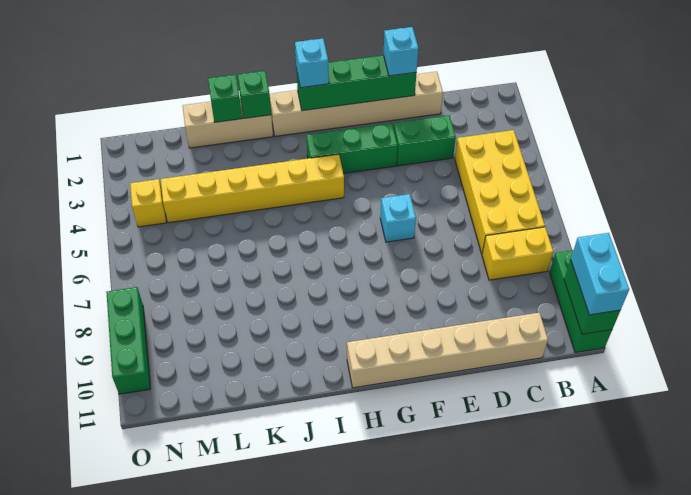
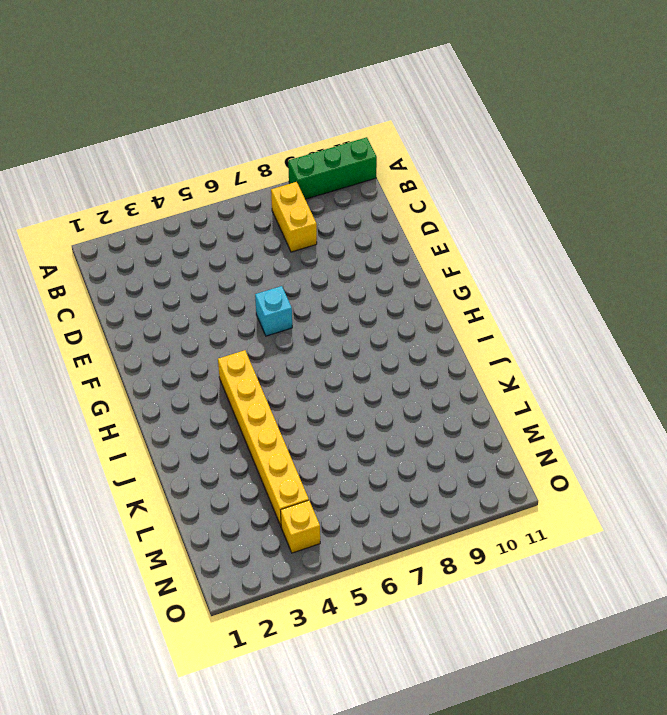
none -> yellow brick B4:C7 level 1
none -> tan brick C11:H11 level 1
none -> tan brick D1:I1 level 1

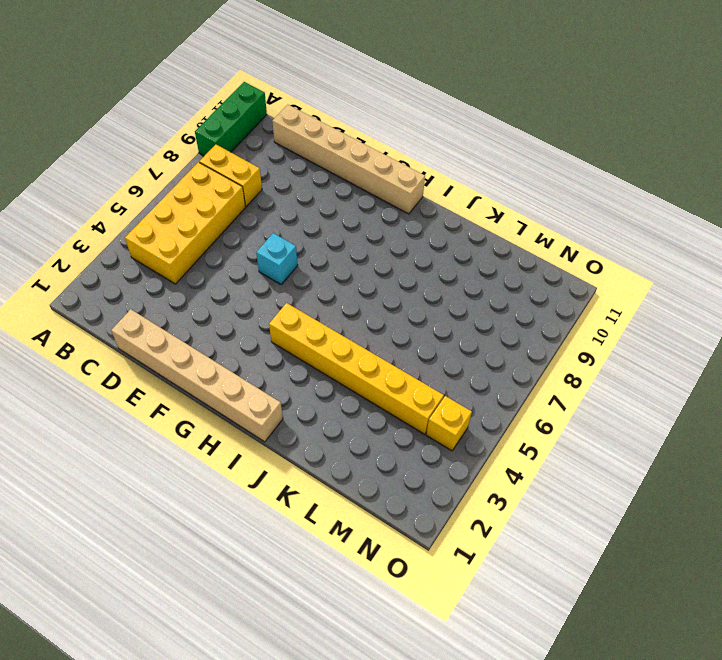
none -> green brick D3:E3 level 1
none -> green brick F3:H3 level 1
none -> tan brick J1:L1 level 1

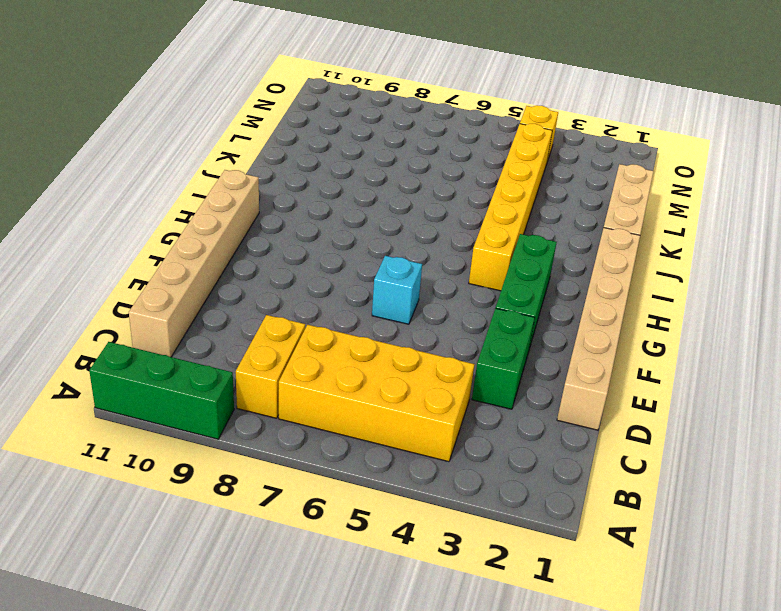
none -> green brick O8:O10 level 1
none -> green brick A10:A11 level 2
none -> green brick E1:H1 level 2

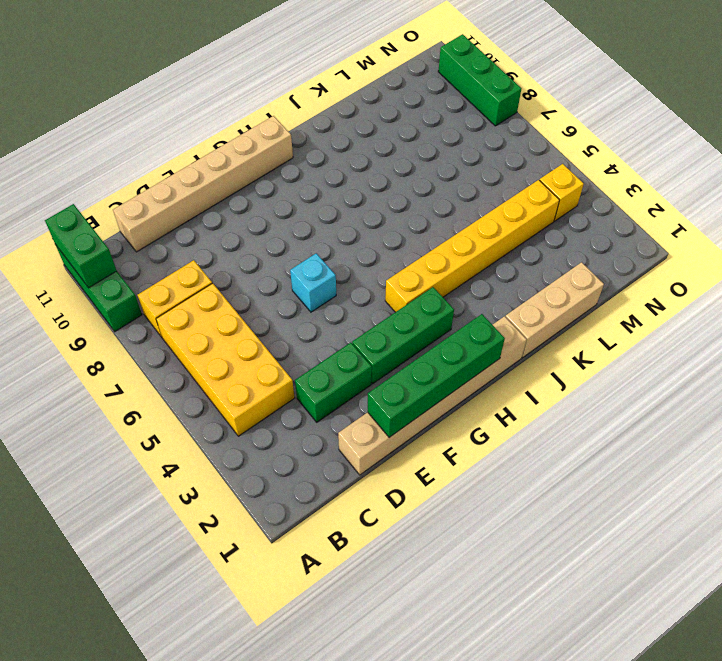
none -> green brick J1 level 2
none -> green brick K1 level 2
none -> cyan brick A10:A11 level 3

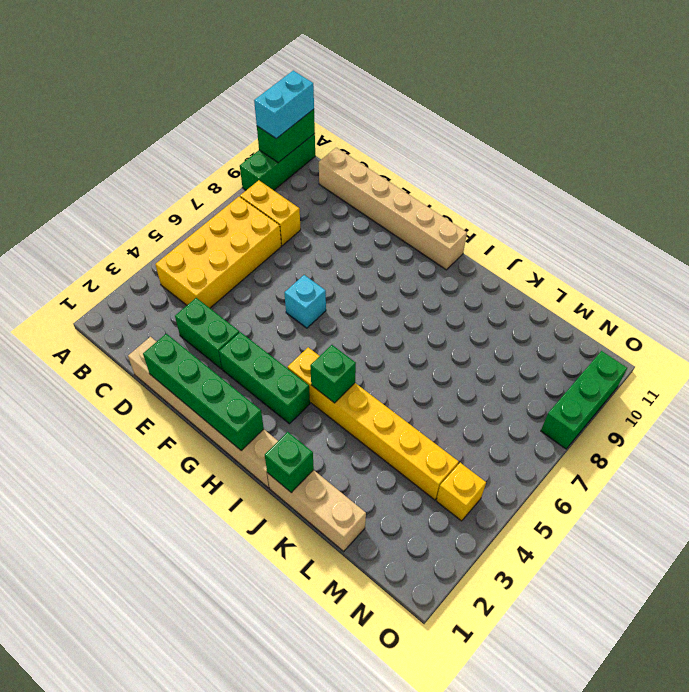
green brick I4 level 2 -> green brick K1 level 2
none -> cyan brick E1 level 3
none -> cyan brick H1 level 3

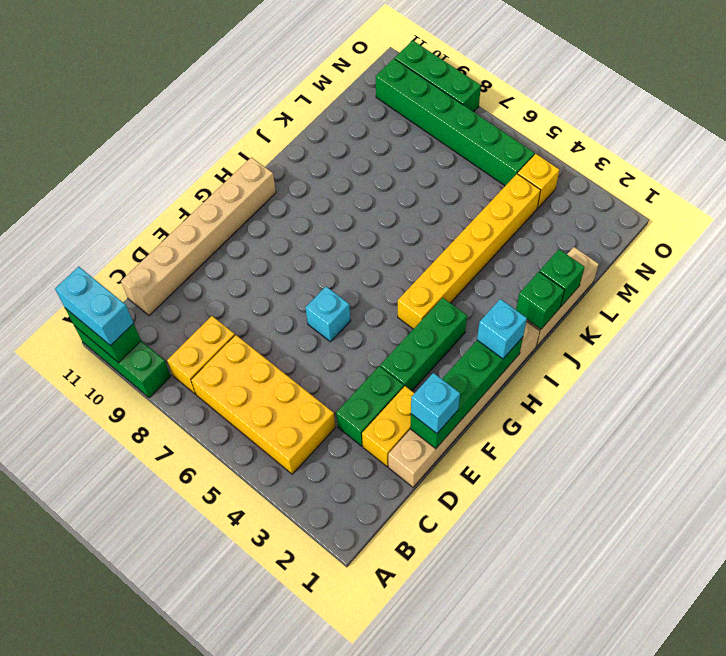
yellow brick D2:E2 level 1 -> none
green brick N5:N10 level 1 -> none

